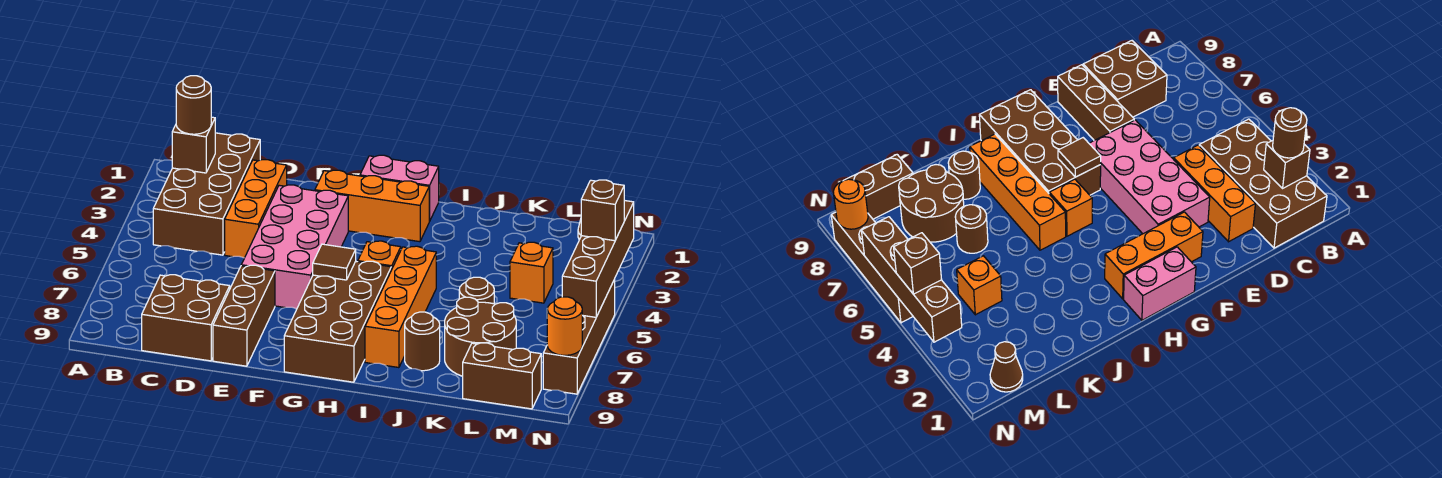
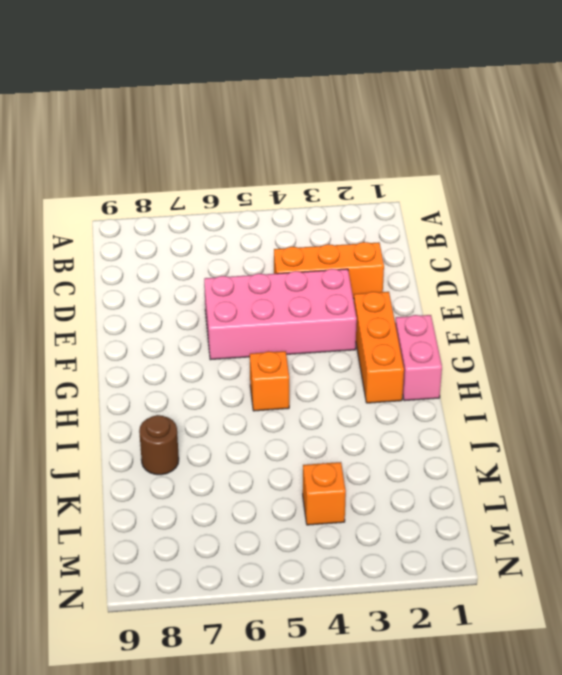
none -> brown brick B1:C4 level 1
none -> brown brick C8:D9 level 1
none -> brown brick E7:E9 level 1

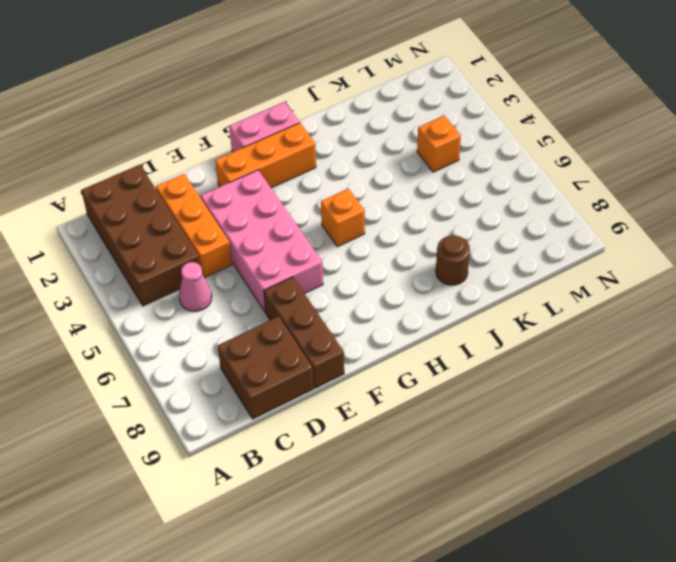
pink cone C5 level 1 -> none
none -> brown brick G6:H9 level 1
none -> orange brick I5:I8 level 1
none -> brown round brick K6 level 1

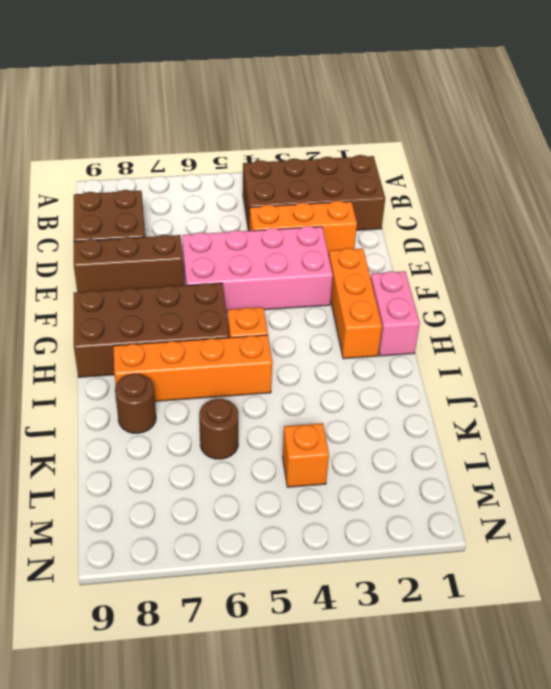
none -> brown round brick K7:L8 level 1
none -> brown brick L9:M9 level 1
none -> brown cone M1 level 1

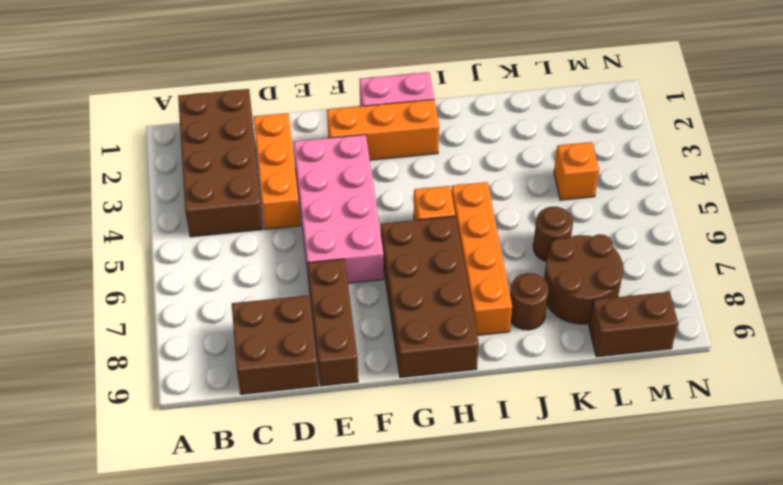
none -> brown cone M1 level 1
none -> brown brick N5:N8 level 1
none -> brown brick B2 level 2

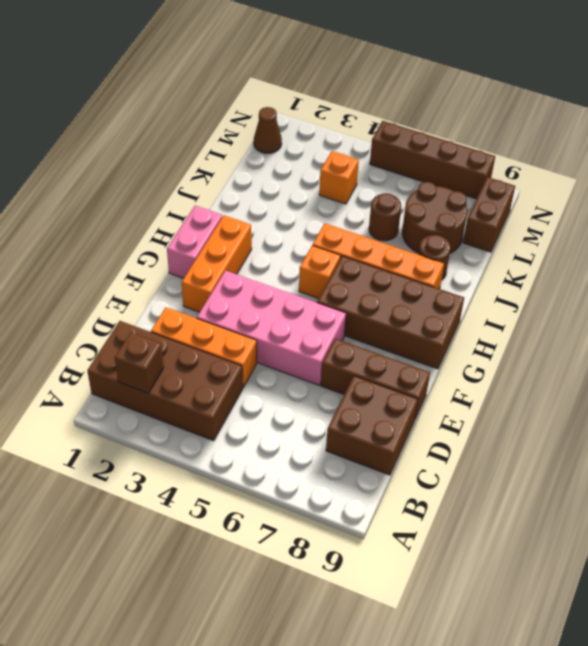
none -> brown tile G6 level 2
none -> brown brick N3:N6 level 2
none -> orange round brick N8 level 2

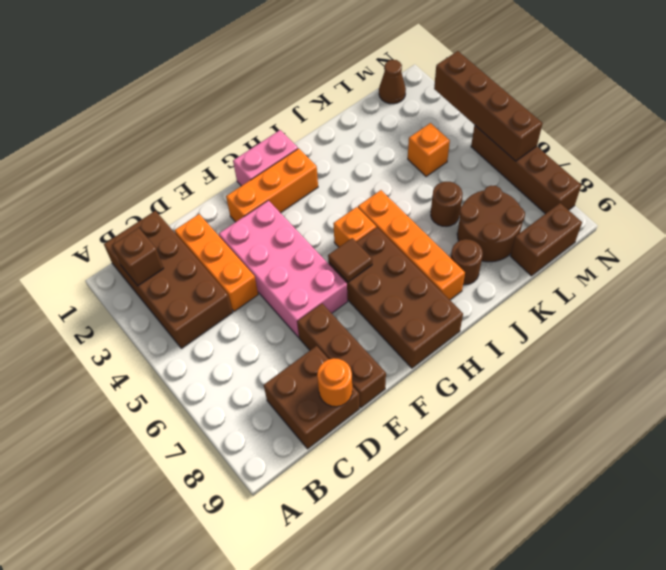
orange round brick D9 level 2 -> orange round brick N8 level 2
none -> brown round brick B2 level 3
none -> brown brick N4 level 3

